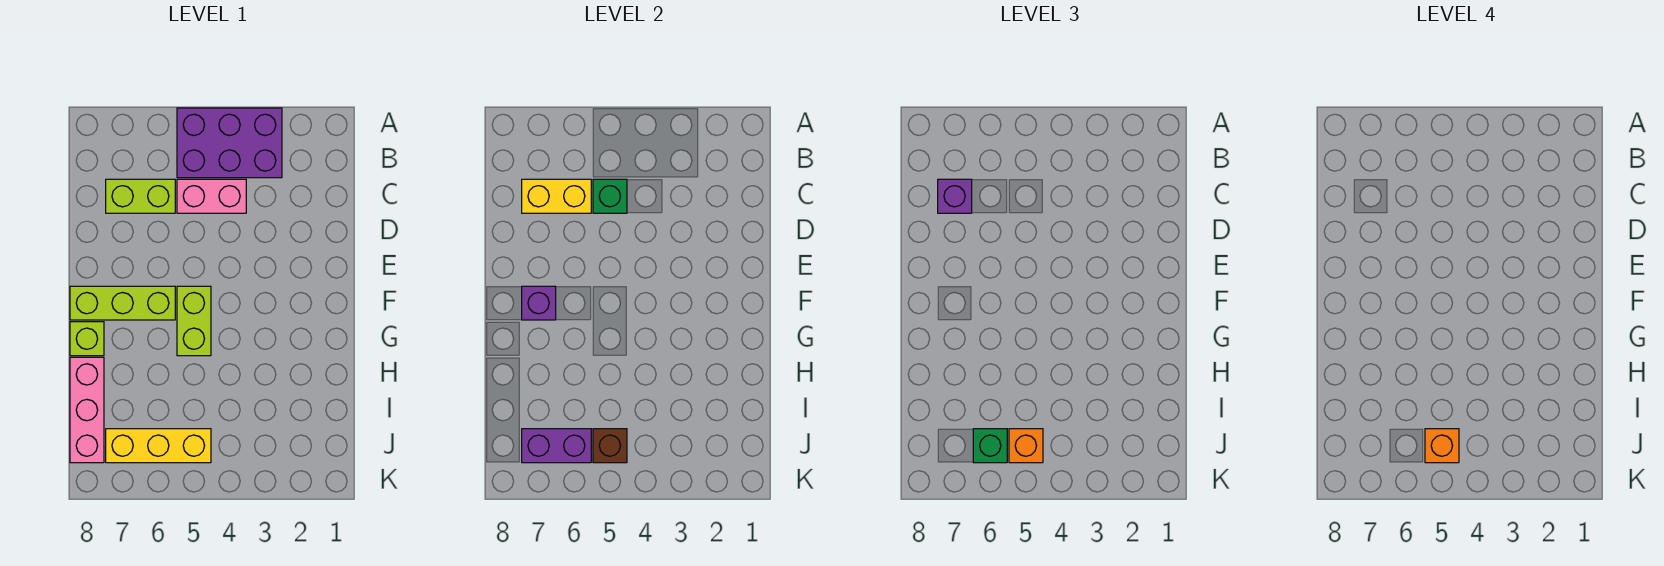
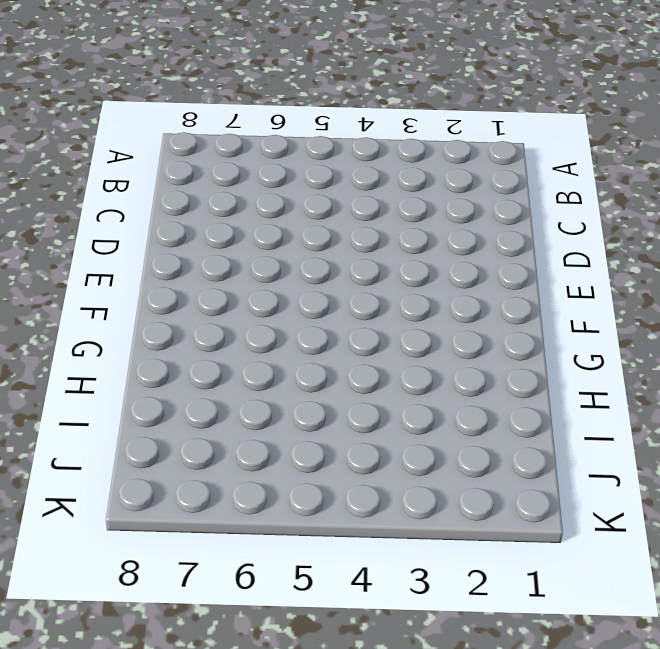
none -> purple brick A3:B5 level 1
none -> pink brick C4:C5 level 1
none -> lime brick C6:C7 level 1

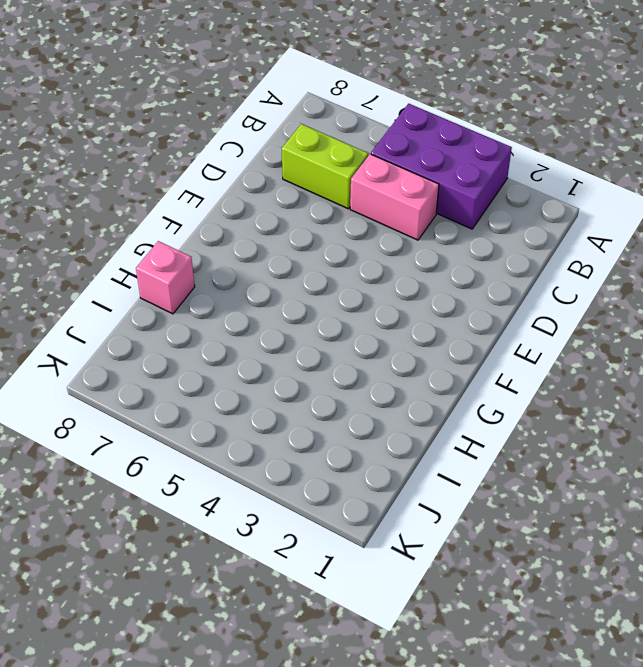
pink brick H8 level 1 -> pink brick H8:J8 level 1
none -> lime brick F5:G5 level 1
none -> lime brick F6:F8 level 1
none -> lime brick G8 level 1

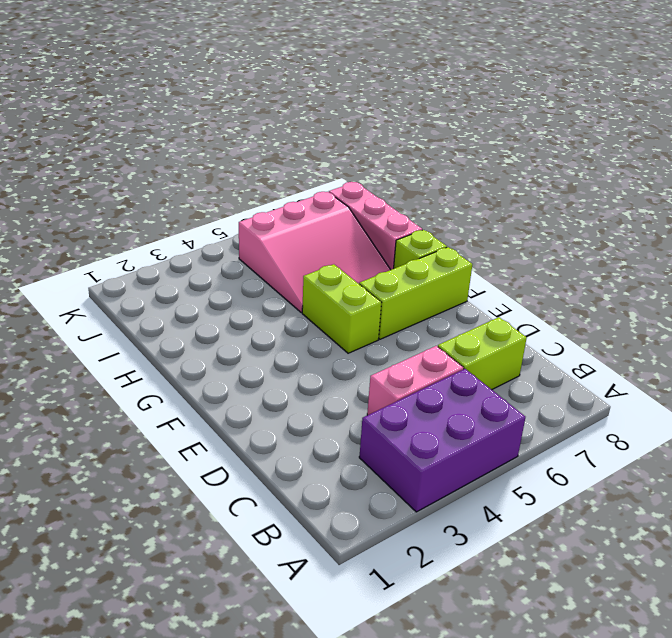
pink slope H5:J7 level 1 top J -> yellow brick J5:J7 level 1
none -> green brick C5 level 2
none -> yellow brick C6:C7 level 2
none -> purple brick F7 level 2

